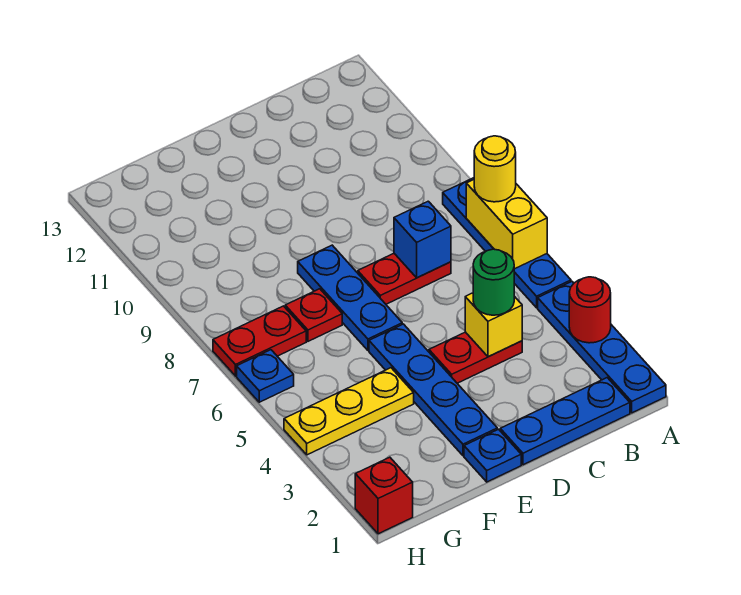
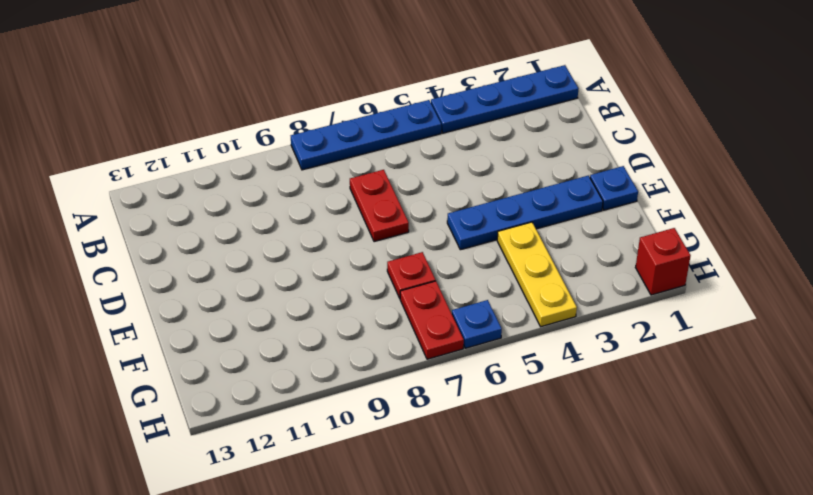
none -> blue plate B1:D1 level 1
none -> red plate C4:D4 level 1
none -> blue plate E6:E8 level 1

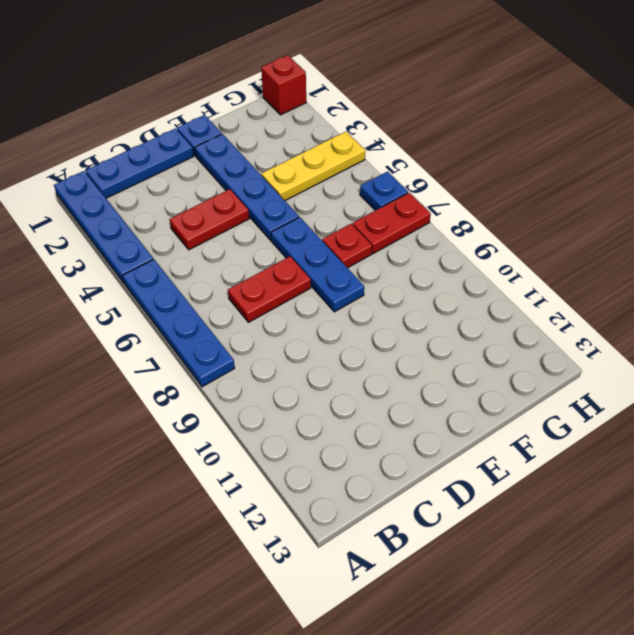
none -> red round brick A3 level 2
none -> yellow brick A6:A7 level 2
none -> yellow brick C4 level 2

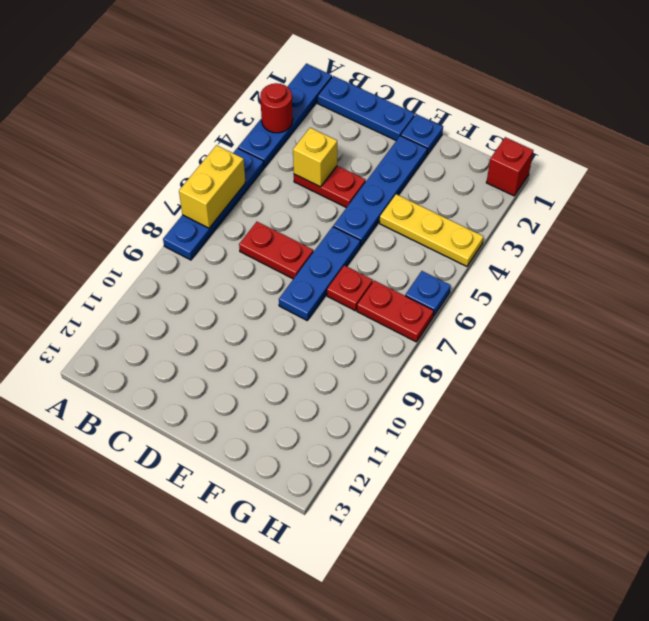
none -> blue brick C7 level 2
none -> yellow round brick A7 level 3
none -> green round brick C4 level 3

